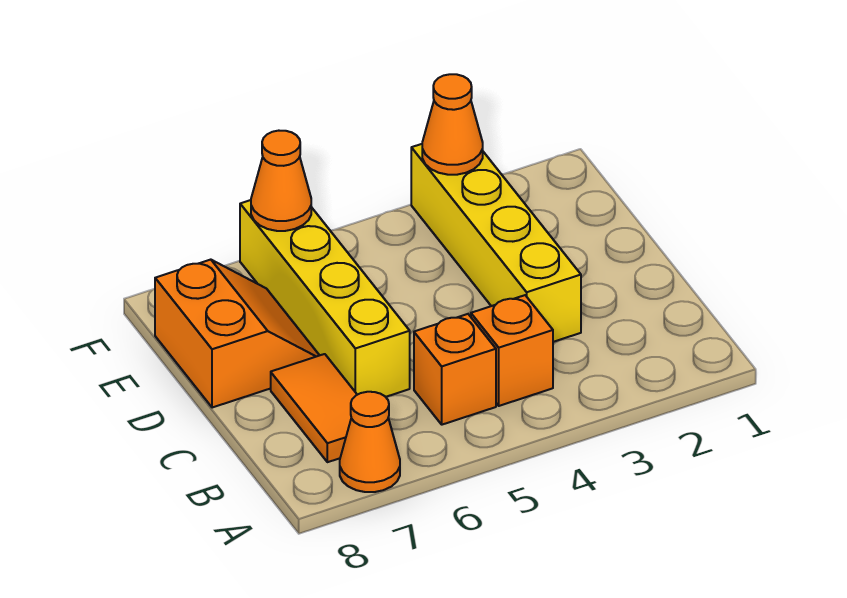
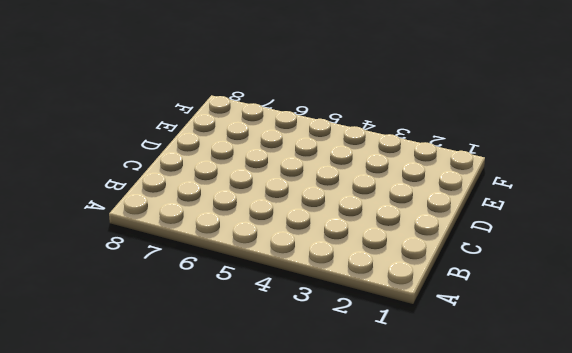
none -> orange cone A7 level 1
none -> orange brick B4 level 1

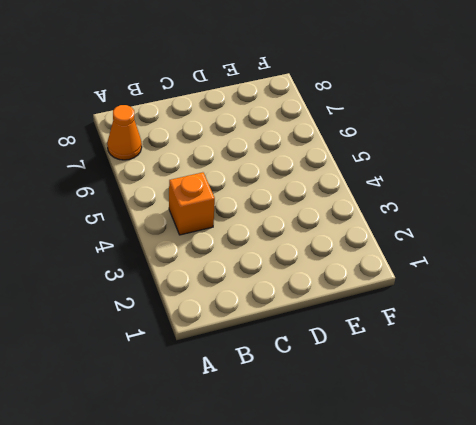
none -> orange brick B5 level 1
none -> orange tile B7:C7 level 1

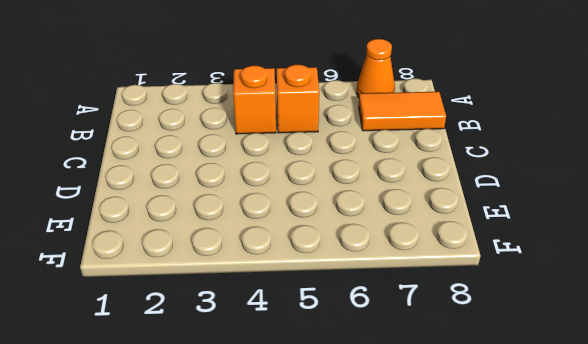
orange tile B7:B8 level 1 -> orange tile B7:C7 level 1
none -> yellow brick C3:F3 level 1
none -> yellow brick C6:F6 level 1

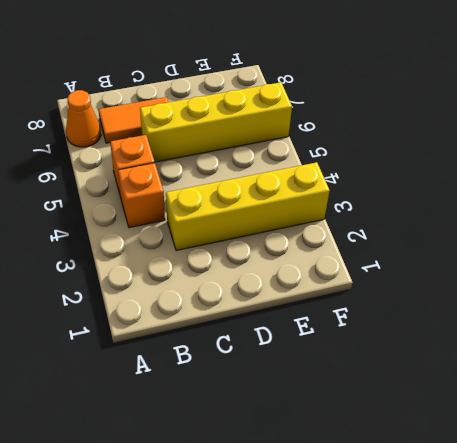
none -> orange slope D7:E8 level 1 top 8
none -> orange cone F3 level 2

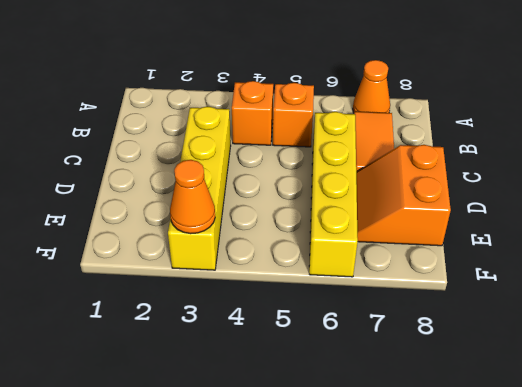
none -> orange cone F6 level 2

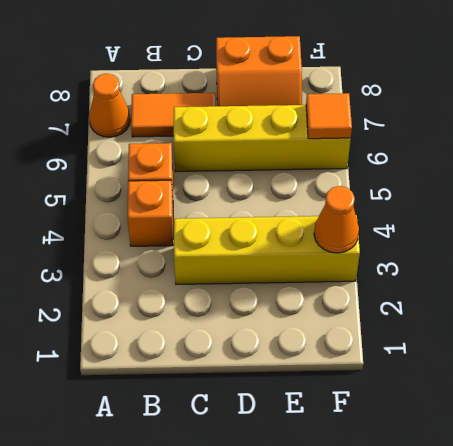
orange tile F6 level 2 -> orange cone F6 level 2

